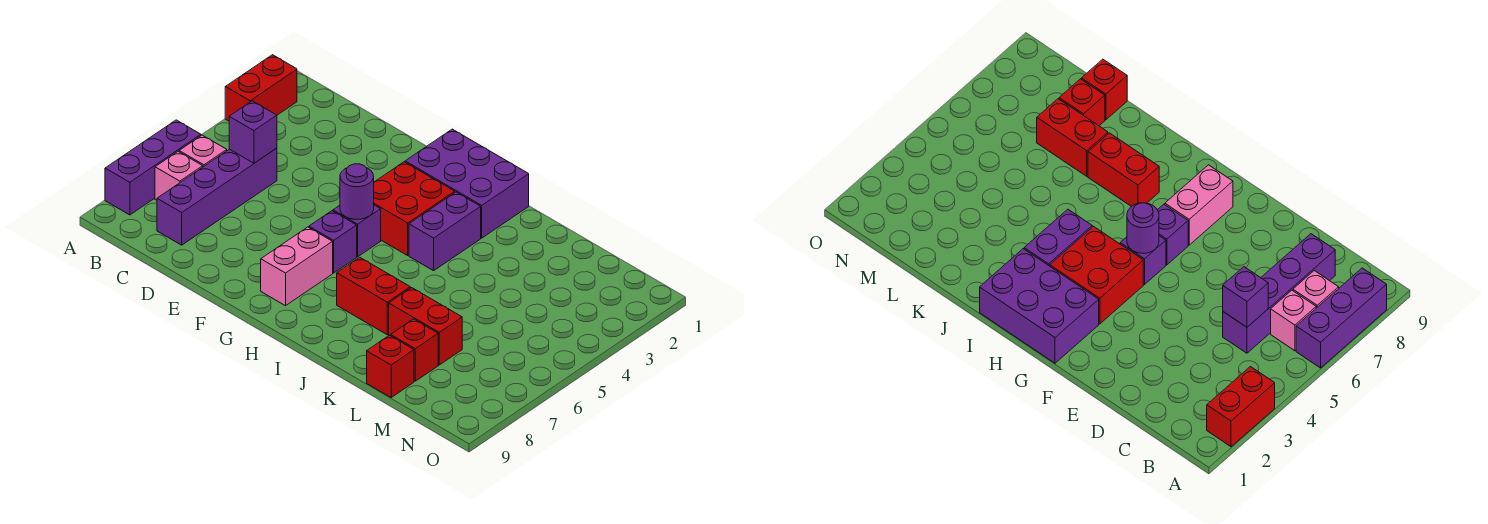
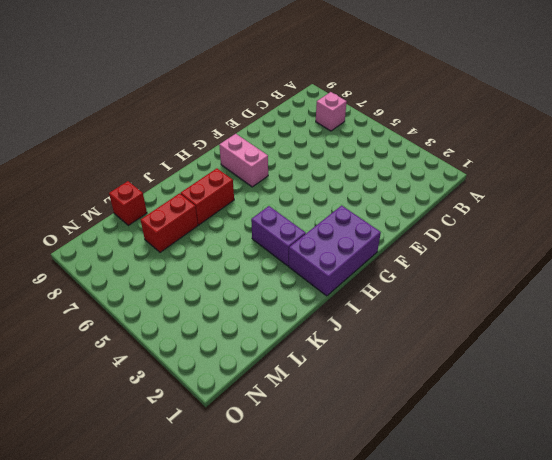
none -> red brick A2:A3 level 1
none -> purple brick A6:A8 level 1
none -> pink brick B6 level 1

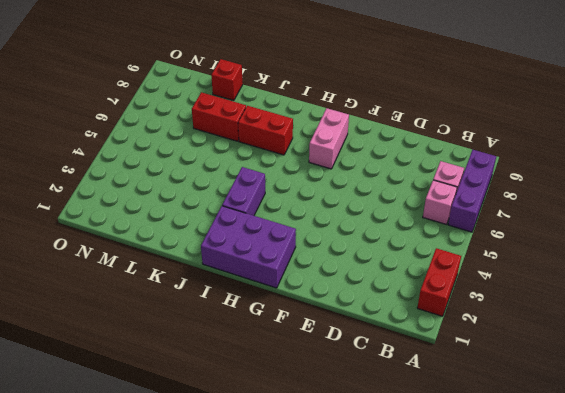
none -> purple brick C5:C8 level 1
none -> red brick G3:H4 level 1
none -> purple brick G5 level 1

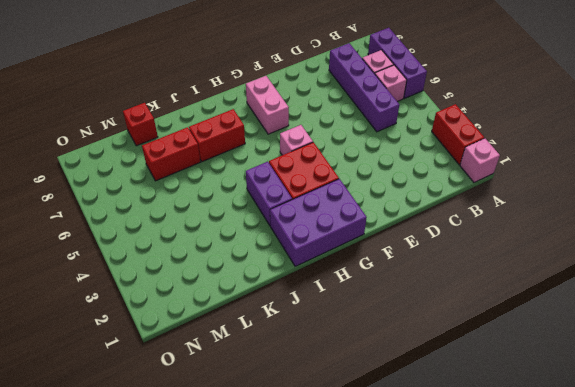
pink brick A1 level 1 -> none
pink brick G5 level 1 -> purple brick G5 level 1
none -> purple brick G6 level 1
none -> red brick L8 level 1
none -> purple brick C5 level 2

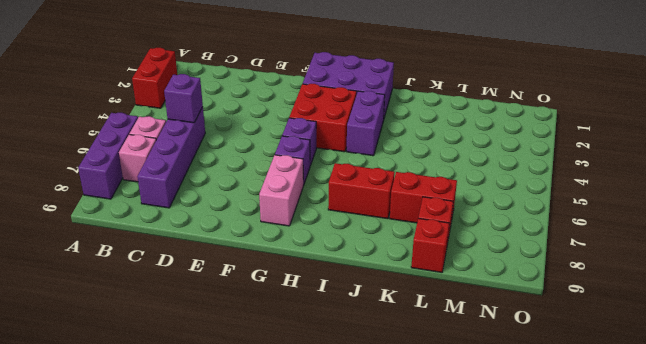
none -> purple round brick G5 level 2

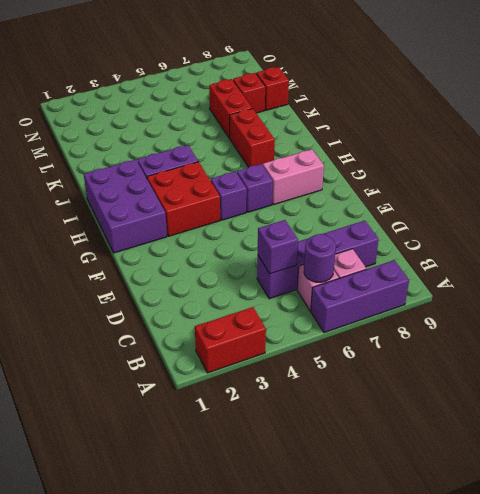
purple round brick B6 level 2 -> purple round brick G5 level 2

